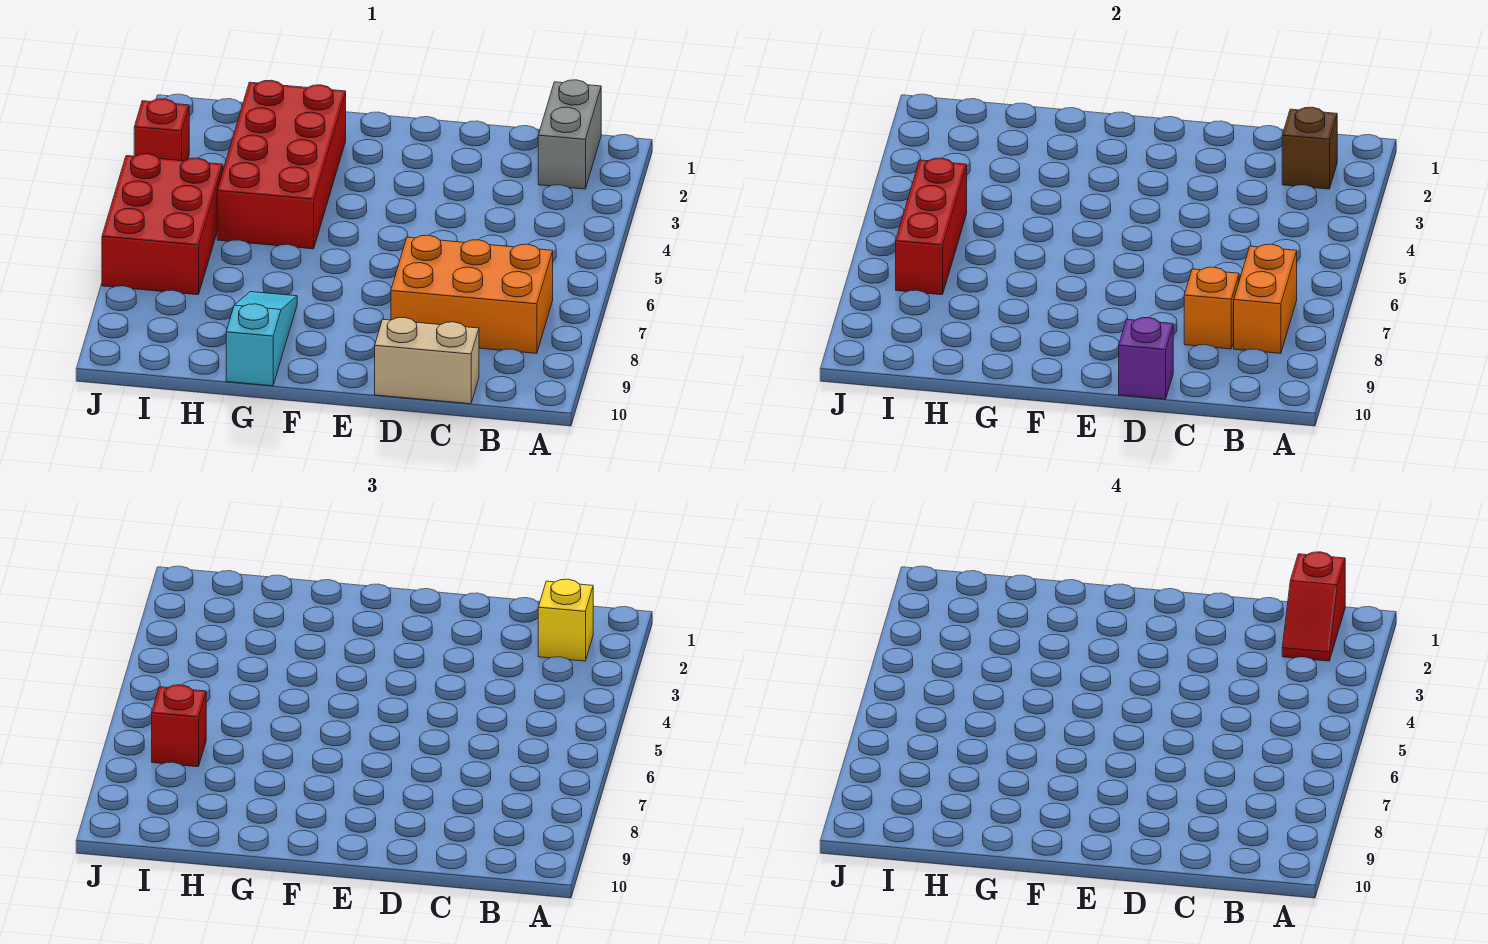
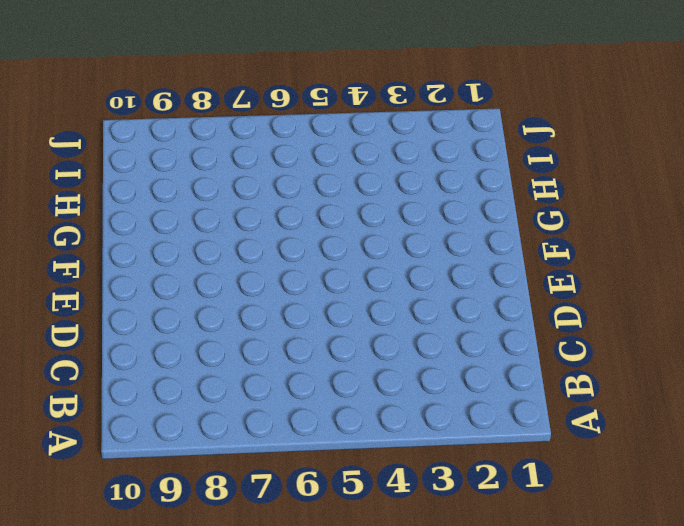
none -> grey brick B1:B2 level 1
none -> orange brick B7:D8 level 1
none -> tan brick C10:D10 level 1

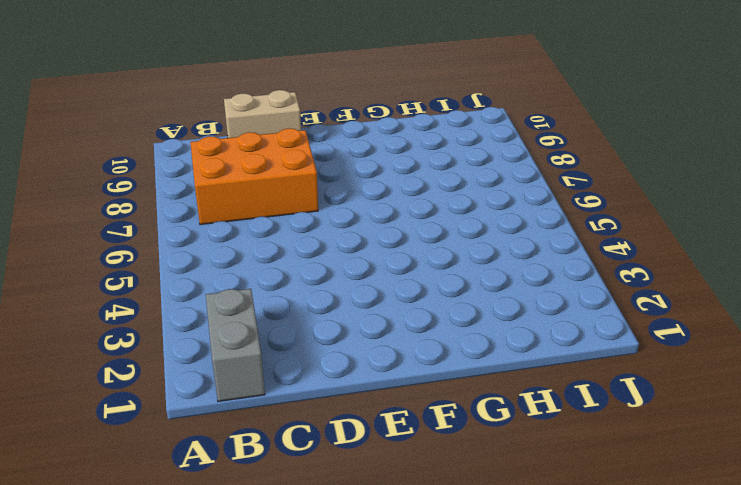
none -> red brick G2:H5 level 1
none -> cyan slope G8:G10 level 1 top 10
none -> red brick I5:J7 level 1

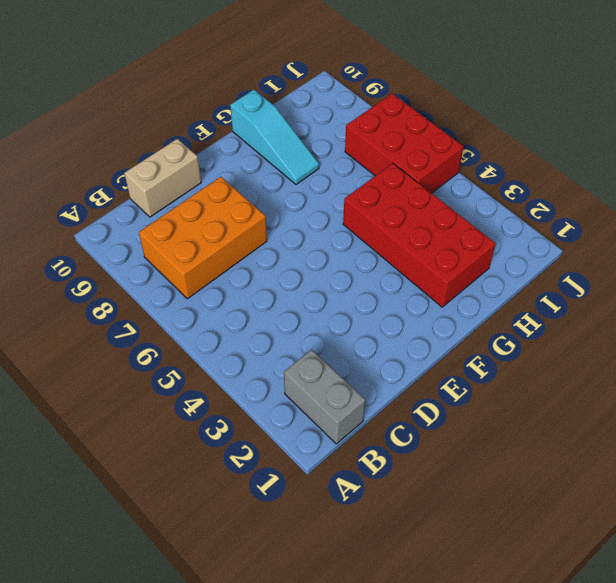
none -> red brick J3 level 1
none -> brown brick B2 level 2
none -> orange brick B7:B8 level 2

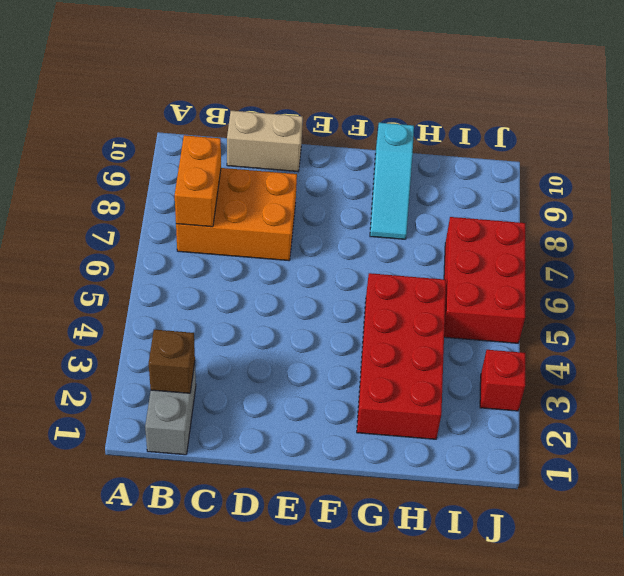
none -> orange brick C8 level 2
none -> purple brick D10 level 2
none -> red brick I5:I7 level 2

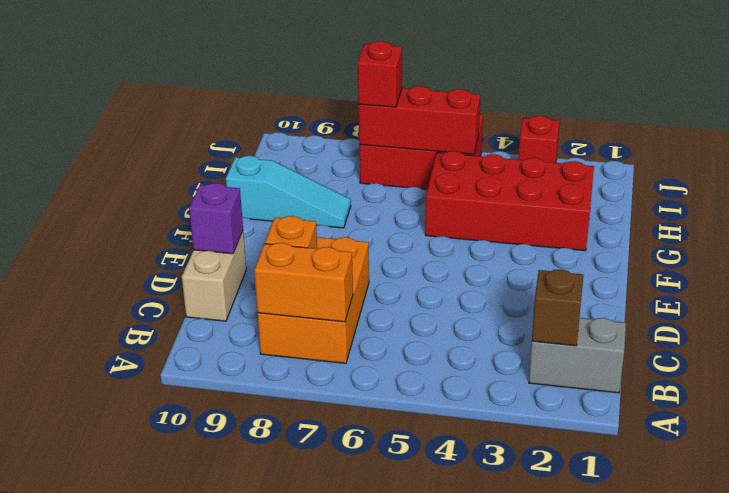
none -> yellow brick B2 level 3
none -> red slope B1:B2 level 4 top 1

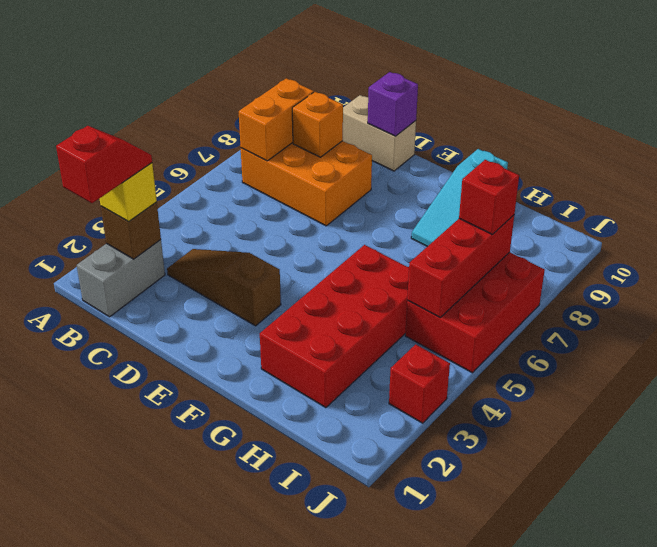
brown slope C3:E3 level 1 top E -> none

